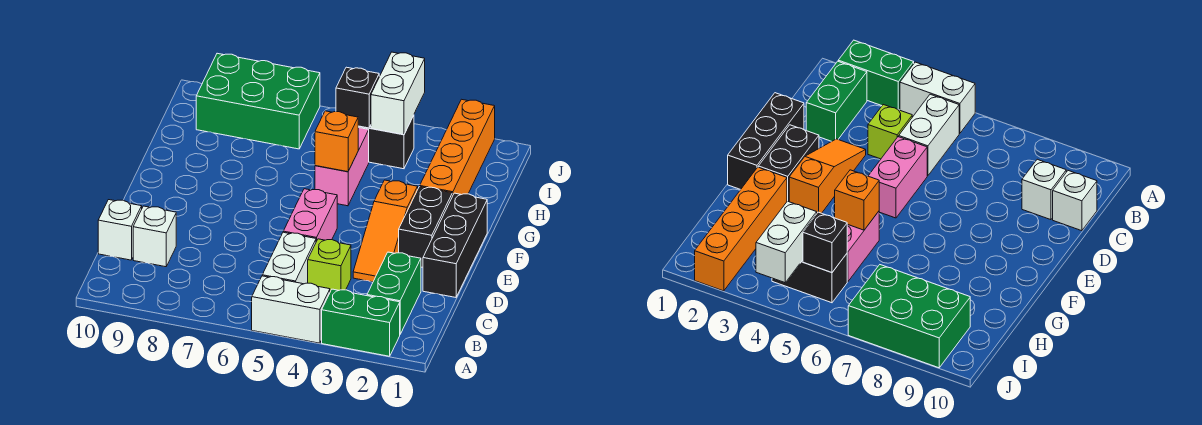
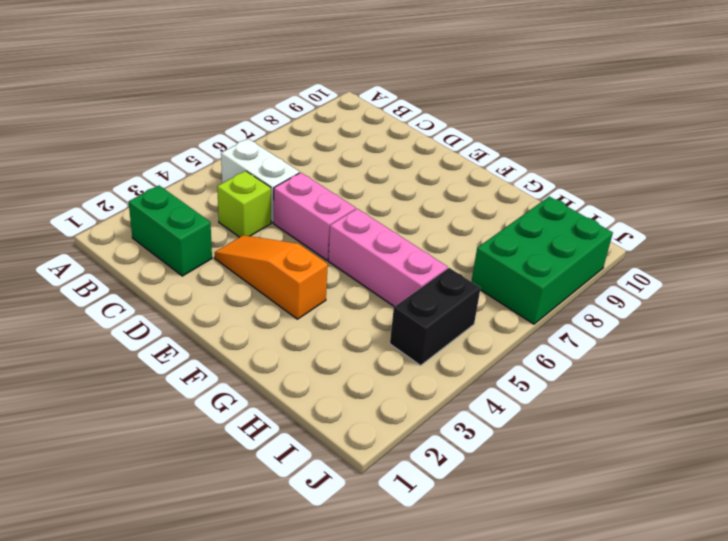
pink brick F5:H5 level 1 -> pink brick G5:H5 level 1
none -> green brick A2:A3 level 1
none -> white brick A4:A5 level 1
none -> white brick C9 level 1

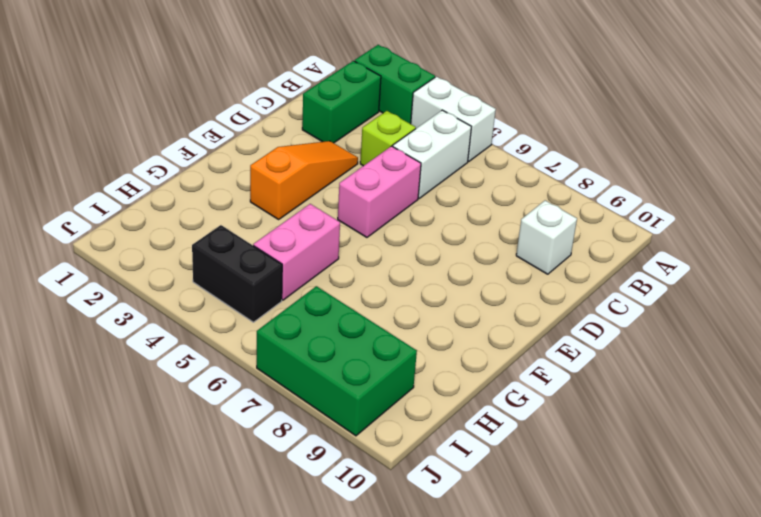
none -> white brick C10 level 1
none -> black brick D1:F1 level 1
none -> black brick E2:F2 level 1

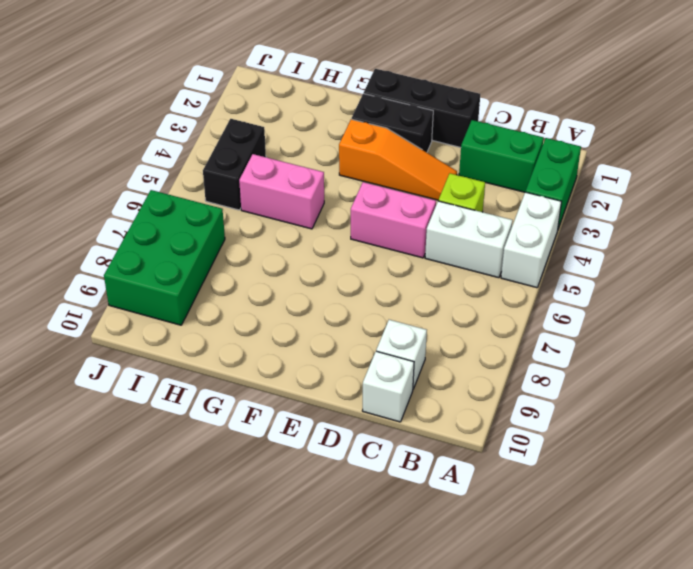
none -> orange brick G2:J2 level 1
none -> orange brick G5 level 2
none -> white brick I4:J4 level 2

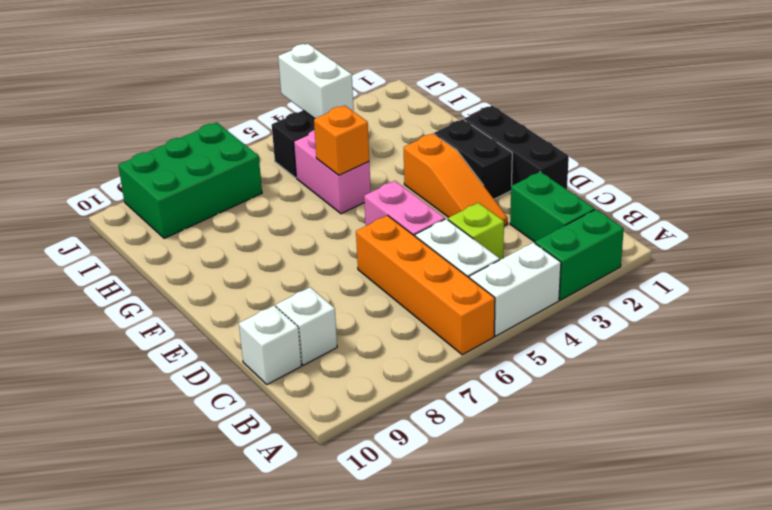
orange brick A6:D6 level 1 -> orange brick G2:J2 level 1
none -> black brick I5 level 2

